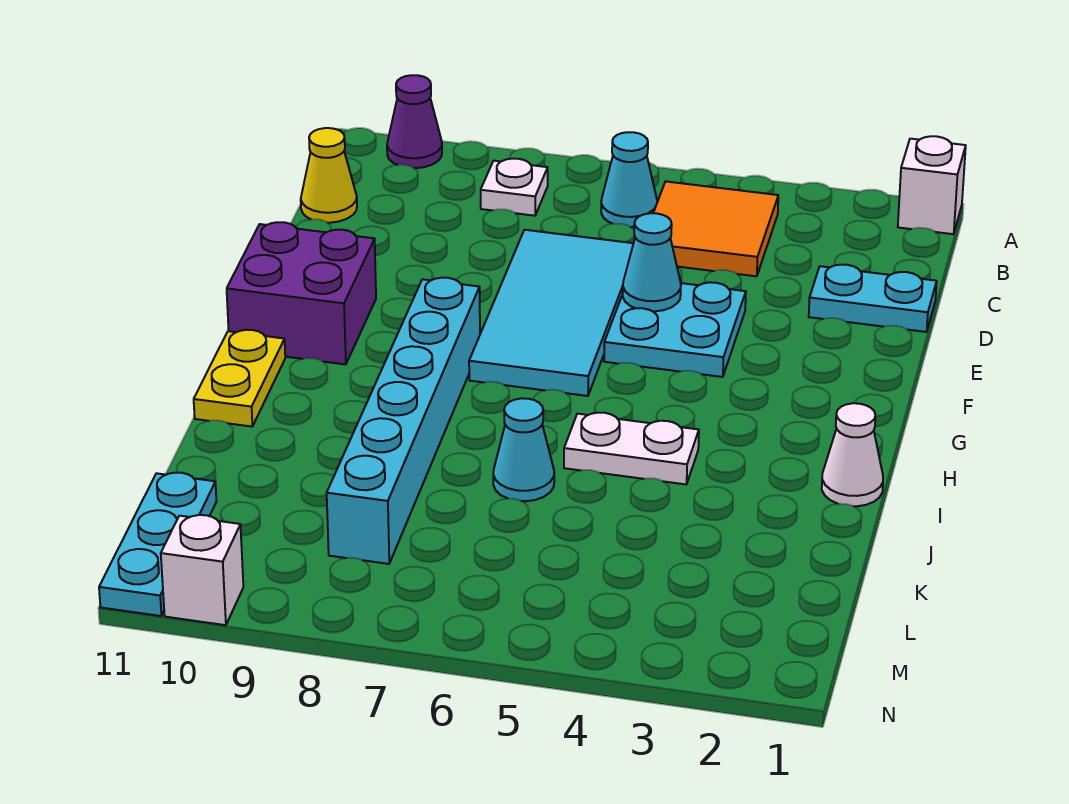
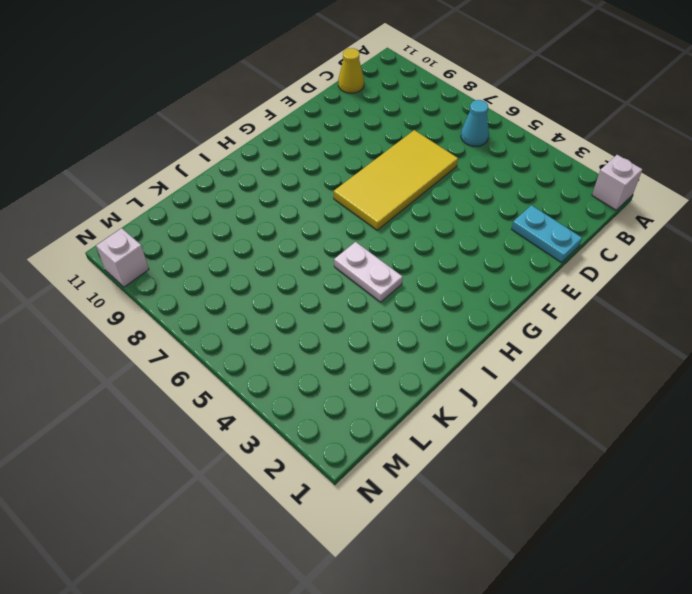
yellow tile D6:G7 level 1 -> cyan tile D6:G7 level 1
none -> purple cone A10 level 1
none -> orange tile B4:C5 level 1
none -> white plate B8 level 1

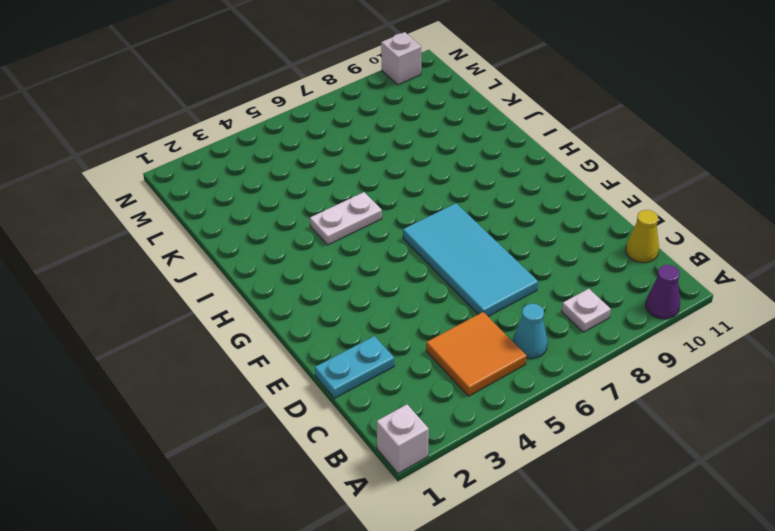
none -> cyan plate E4:F5 level 1
none -> purple brick F10:G11 level 1
none -> cyan brick G8:L8 level 1

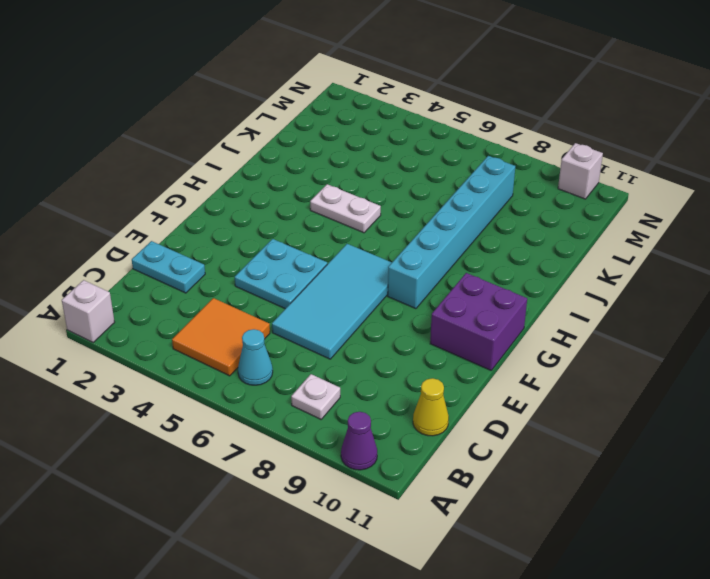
none -> yellow plate H11:I11 level 1
none -> white cone I1 level 1
none -> cyan cone J6 level 1

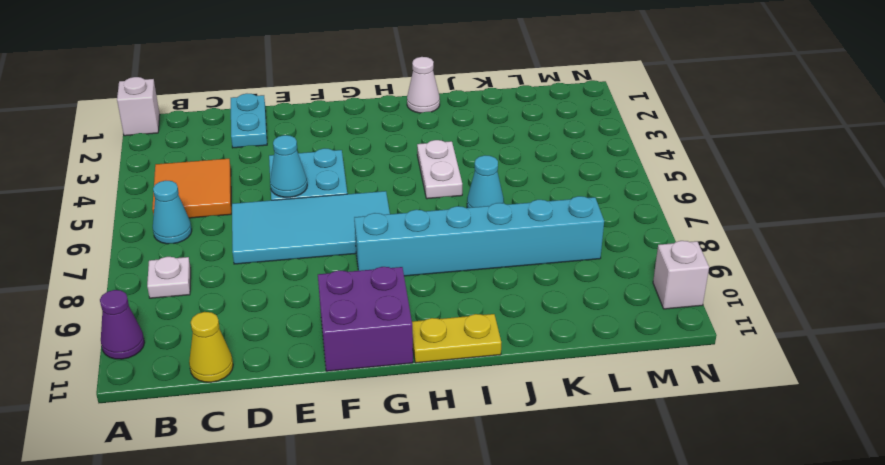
none -> cyan plate L11:N11 level 1

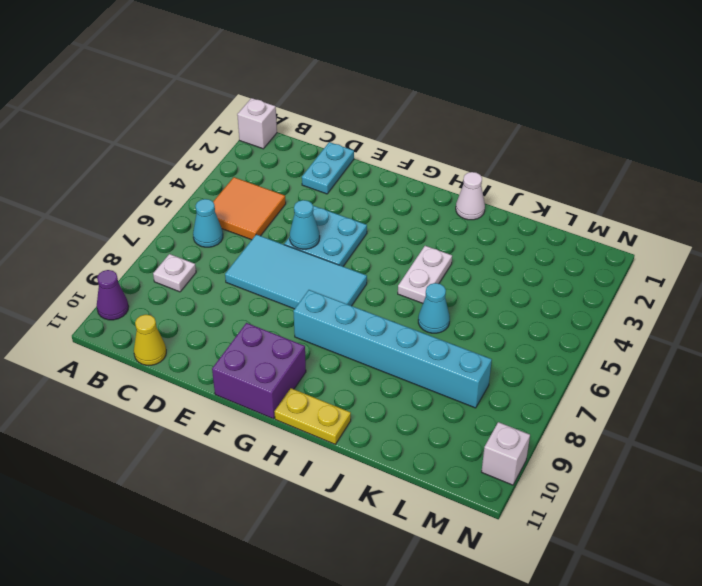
none -> cyan plate L11:N11 level 1

